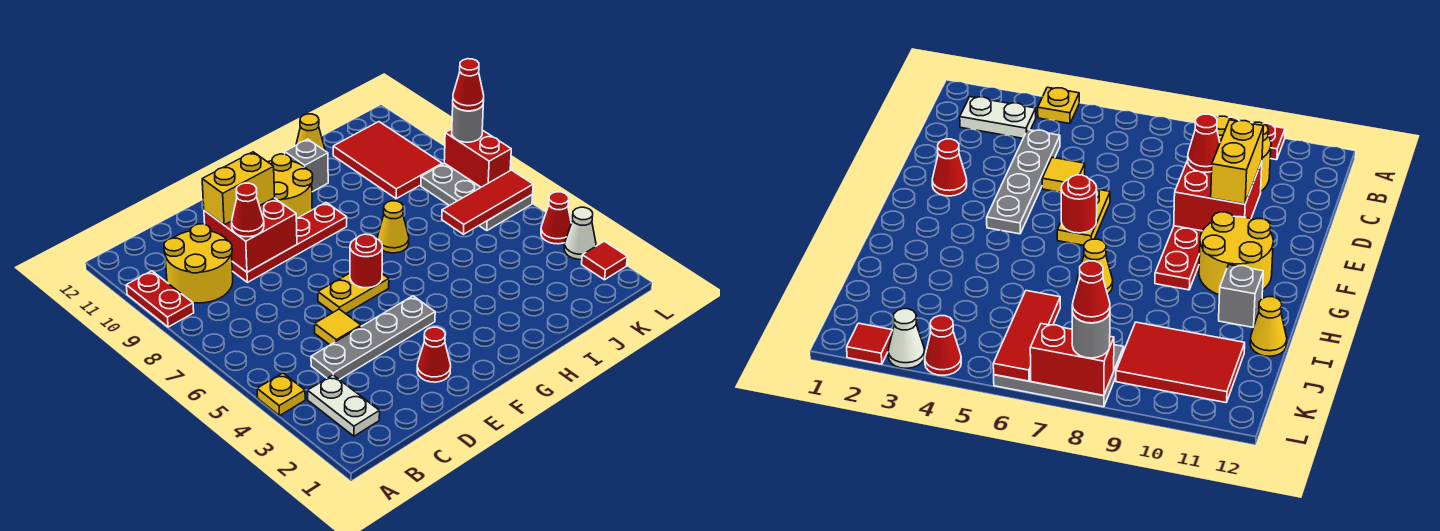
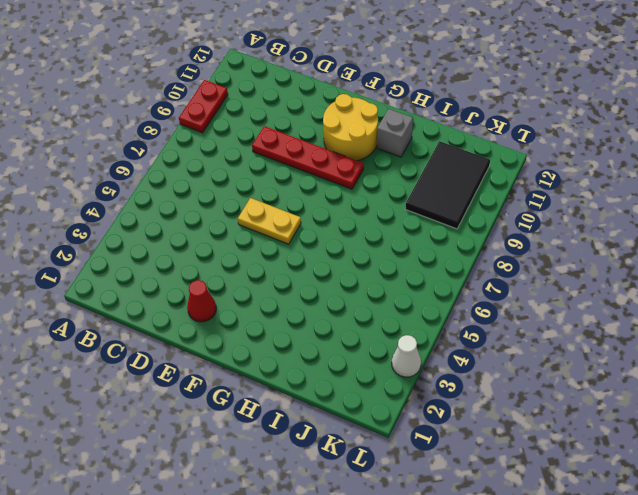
black tile J9:K11 level 1 -> red tile J9:K11 level 1
none -> yellow plate A4 level 1
none -> white plate B2:B3 level 1
none -> yellow round brick B9:C10 level 1

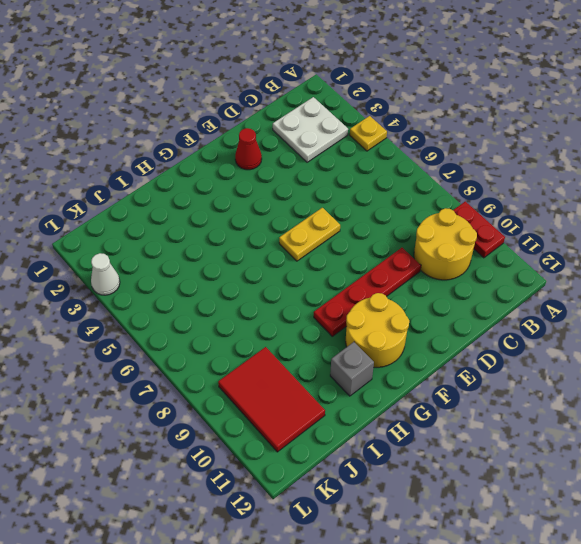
white plate B2:C3 level 1 -> white plate B2:B3 level 1
none -> grey plate C4:F4 level 1
none -> yellow tile D5 level 1
none -> yellow cone H7 level 1

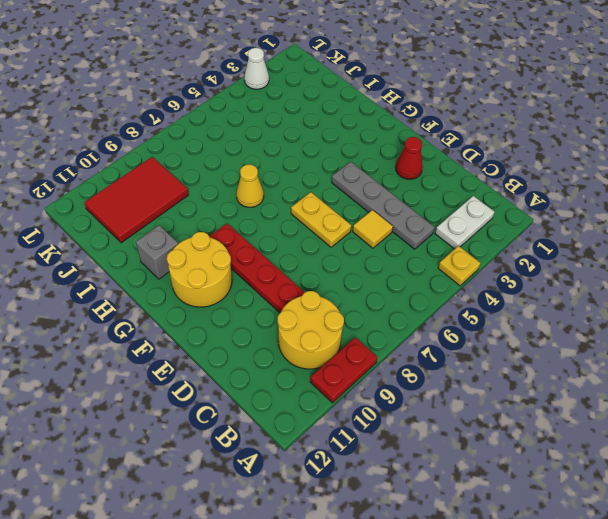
none -> yellow cone I12 level 1
none -> grey plate K6:L8 level 1
none -> red tile L2 level 1

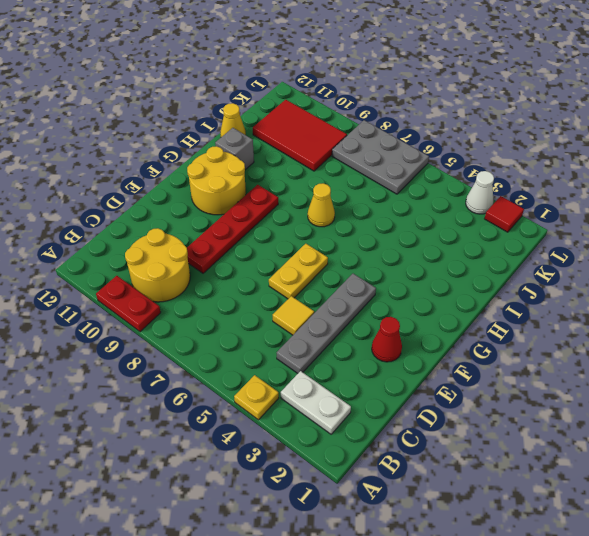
none -> red cone L4 level 1
none -> red brick D9:E10 level 2
none -> red round brick F6 level 2

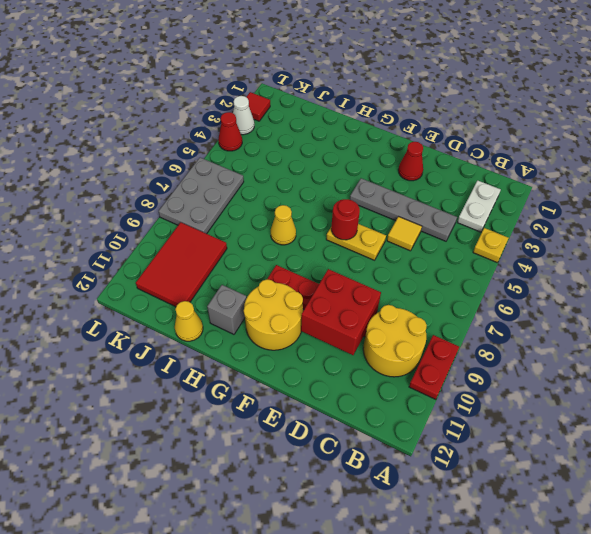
none -> red tile J6:L6 level 2
none -> red brick L7:L8 level 2
none -> red cone D9 level 3

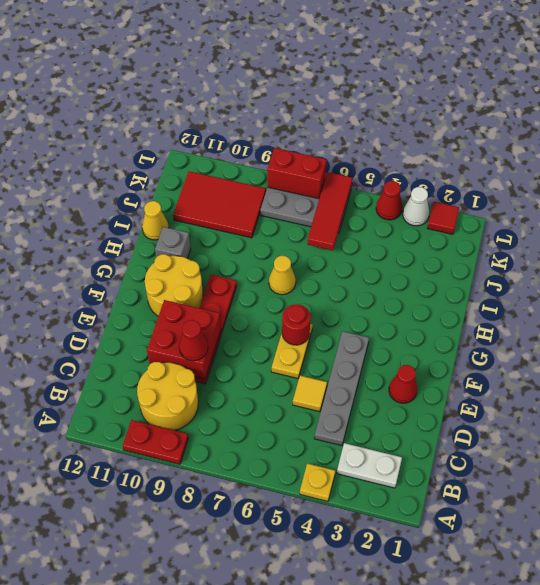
none -> yellow brick D10:E10 level 3
none -> grey round brick L8 level 3
none -> red cone L8 level 4

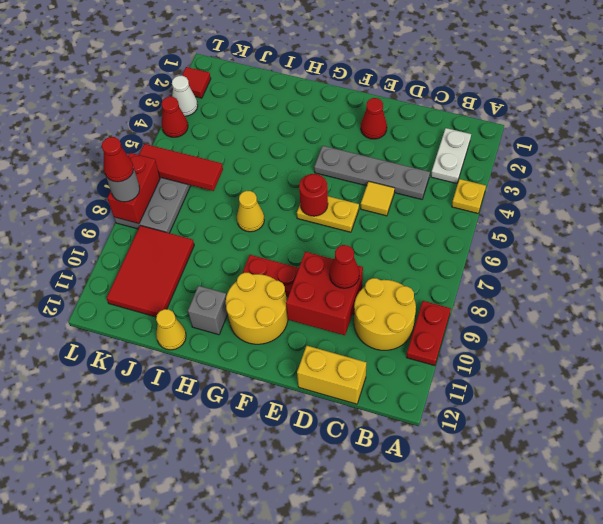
yellow brick C12:D12 level 1 -> yellow brick D10:E10 level 3

